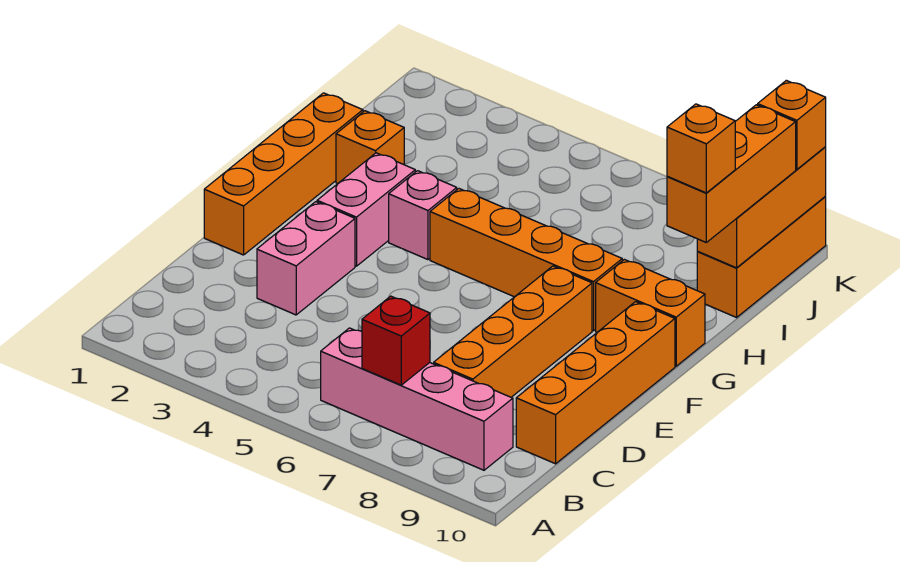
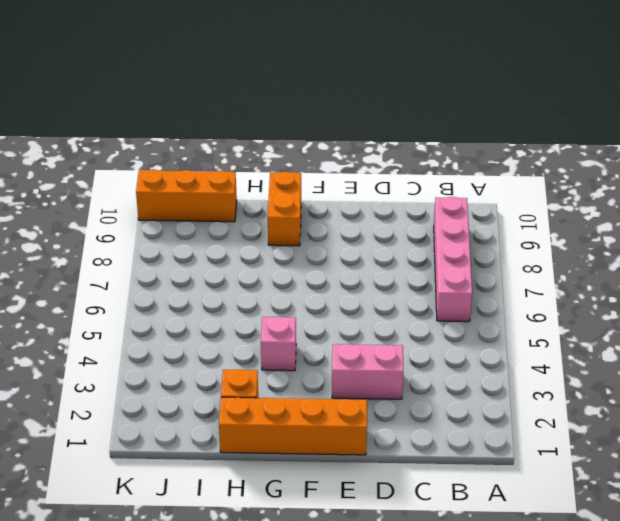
none -> orange brick C8:F8 level 1
none -> orange brick C10:F10 level 1
none -> pink brick F3:G3 level 1

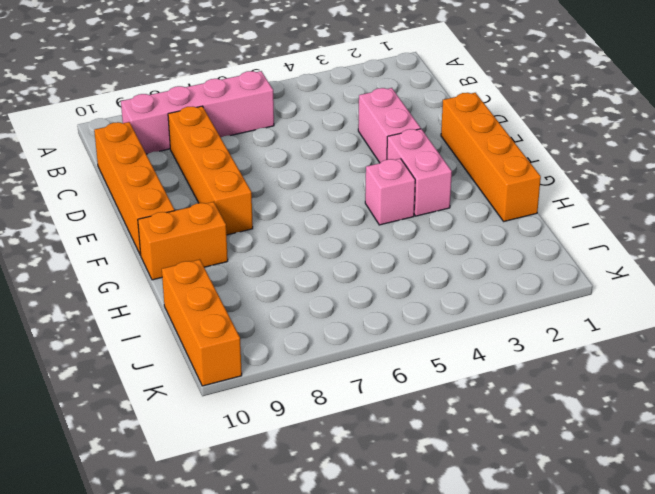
none -> orange brick G5:G8 level 1
none -> orange brick H2 level 1
none -> red brick B7 level 2

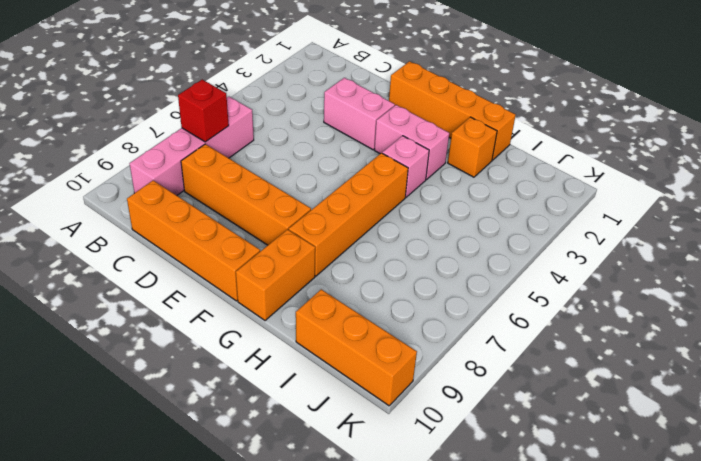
none -> orange brick I10:K10 level 2
none -> orange brick H10:J10 level 3
none -> orange brick K10 level 3

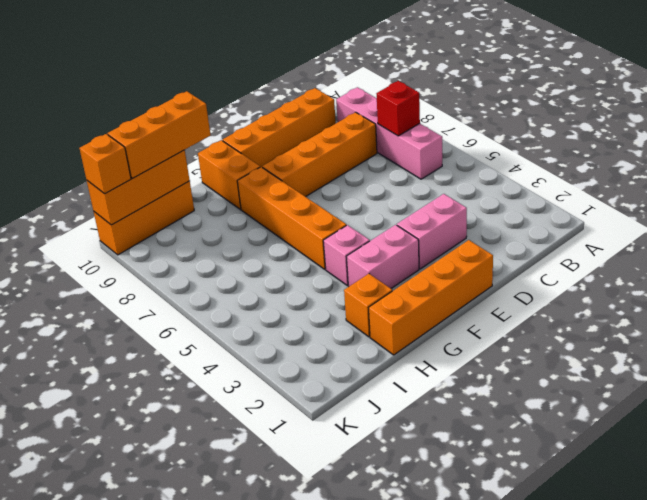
none -> orange brick H10 level 4

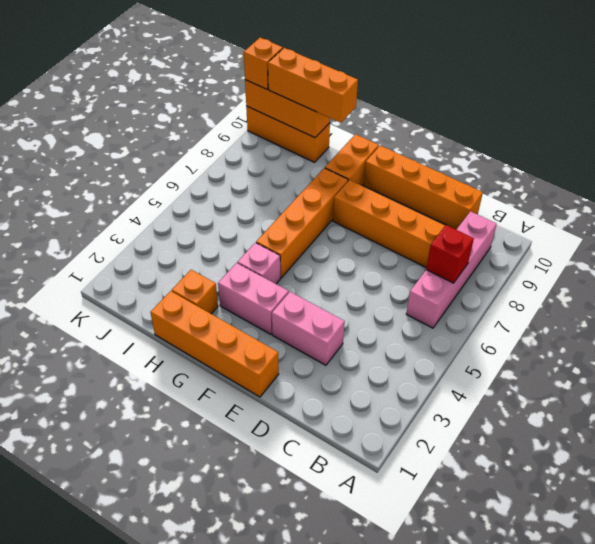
none -> orange brick H10 level 4

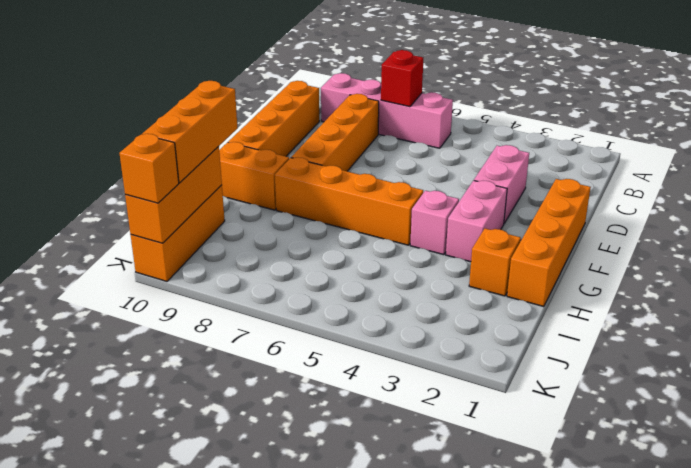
none -> orange brick H10 level 4

